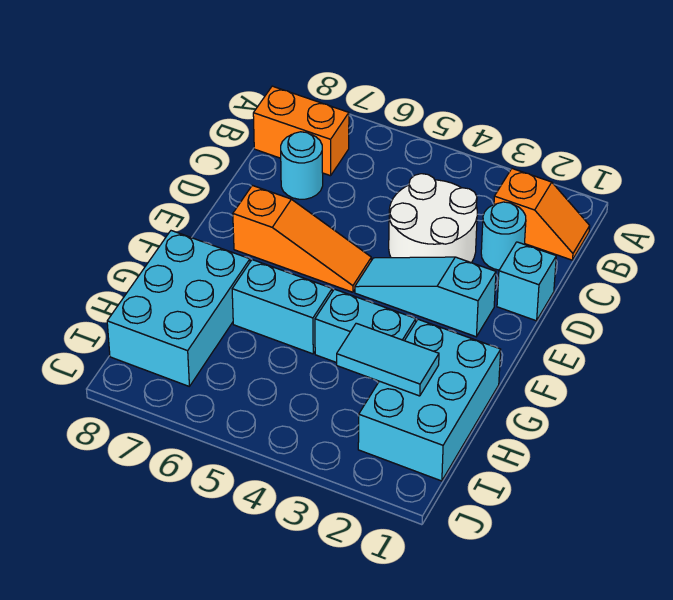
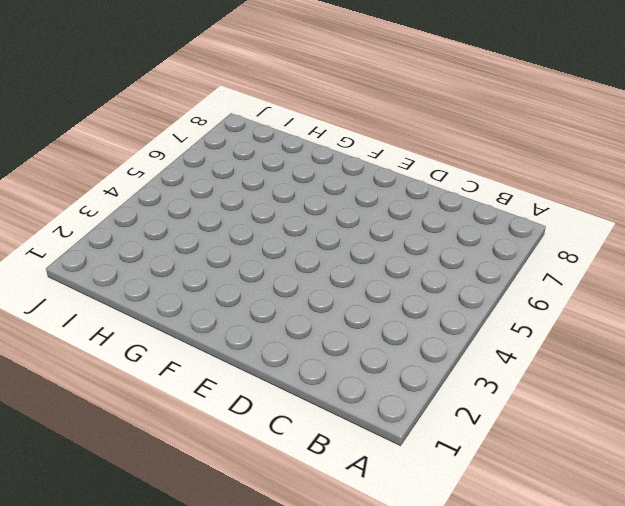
none -> orange slope B1:B2 level 1 top 2
none -> orange brick B7:B8 level 1
none -> cyan round brick C2 level 1

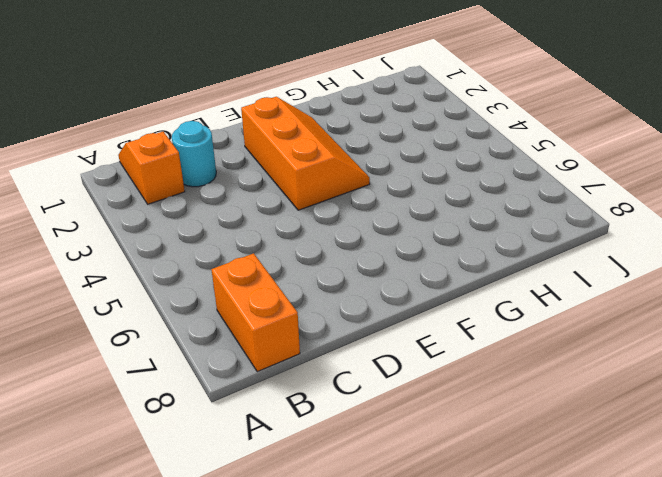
orange slope E2:F4 level 1 top E -> cyan slope E2:E4 level 1 top 2
none -> white round brick C3:D4 level 1
none -> cyan round brick C7 level 1
none -> cyan brick D1 level 1

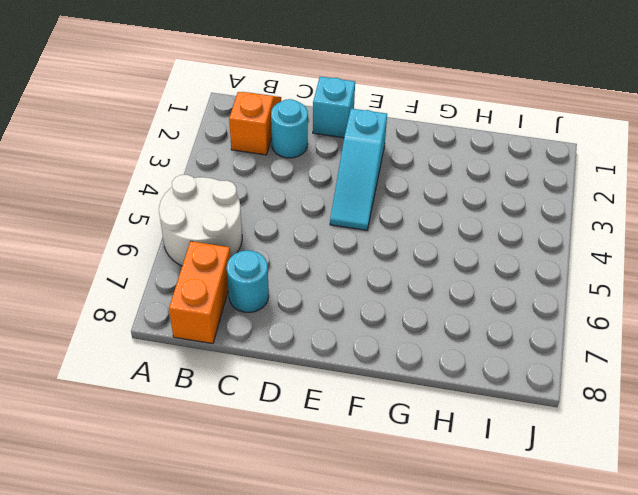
white round brick A5:B6 level 1 -> white round brick C3:D4 level 1
none -> orange slope E5:E7 level 1 top 7
none -> cyan brick G1:I2 level 1
none -> cyan brick G3:G4 level 1

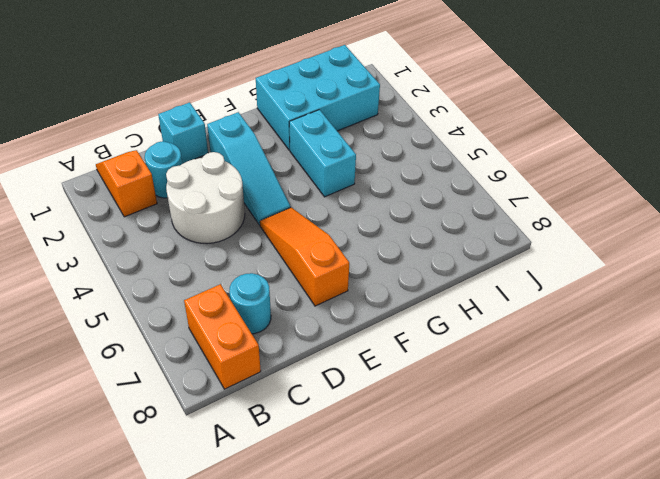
none -> cyan brick G5:G6 level 1
none -> cyan brick G7:I8 level 1
none -> cyan tile H2:H3 level 2

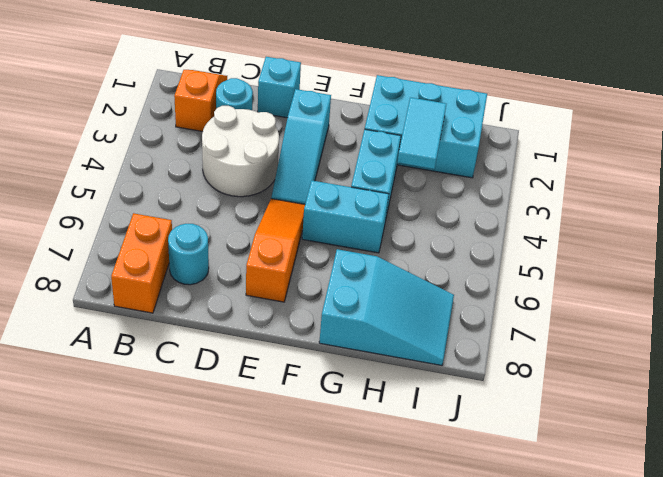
cyan brick F5:G5 level 1 -> cyan brick G5:G6 level 1
cyan slope G7:I8 level 1 top G -> cyan brick G7:I8 level 1

